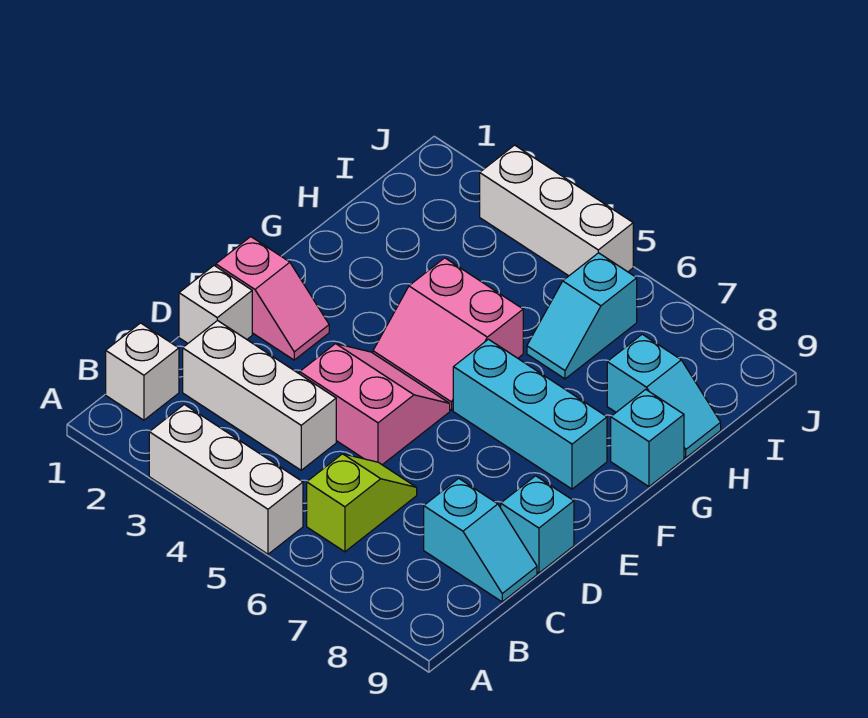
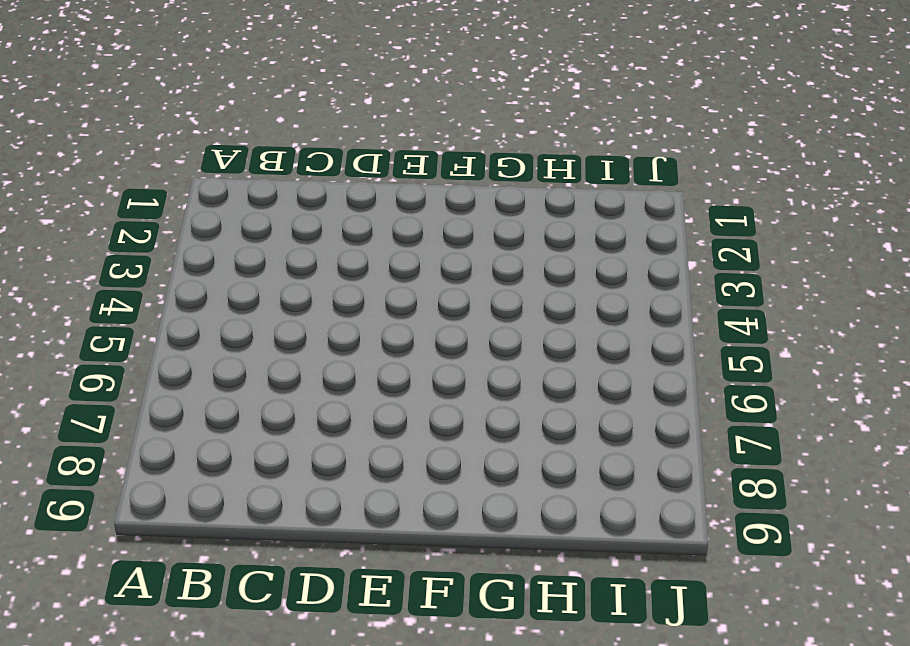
none -> white brick A3:A5 level 1
none -> white brick B1 level 1
none -> lime slope B6:C6 level 1 top B

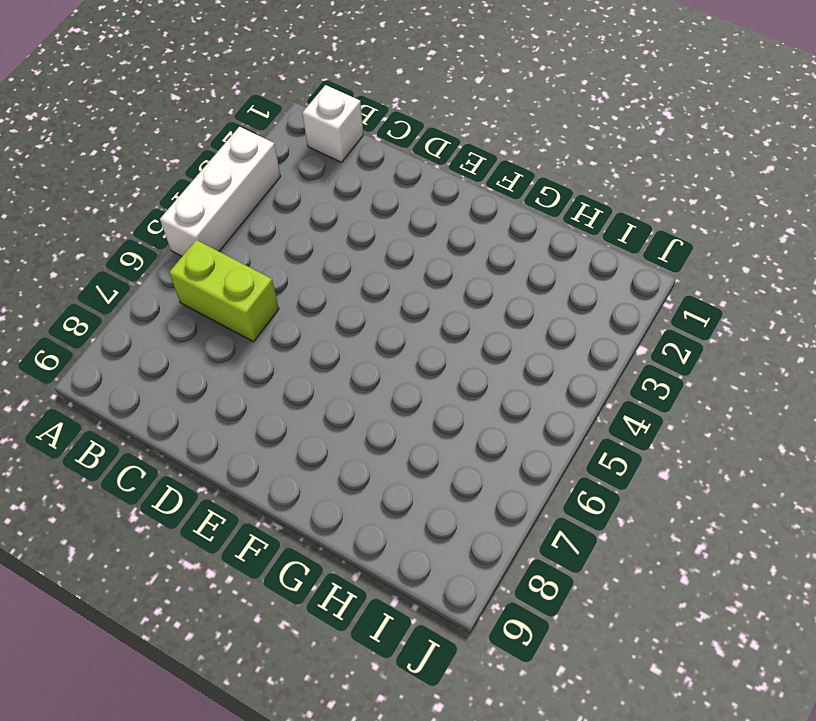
lime brick B6:C6 level 1 -> lime slope B6:C6 level 1 top B
none -> white brick C2:C4 level 1
none -> cyan slope C8:C9 level 1 top 8
none -> white brick D1 level 1

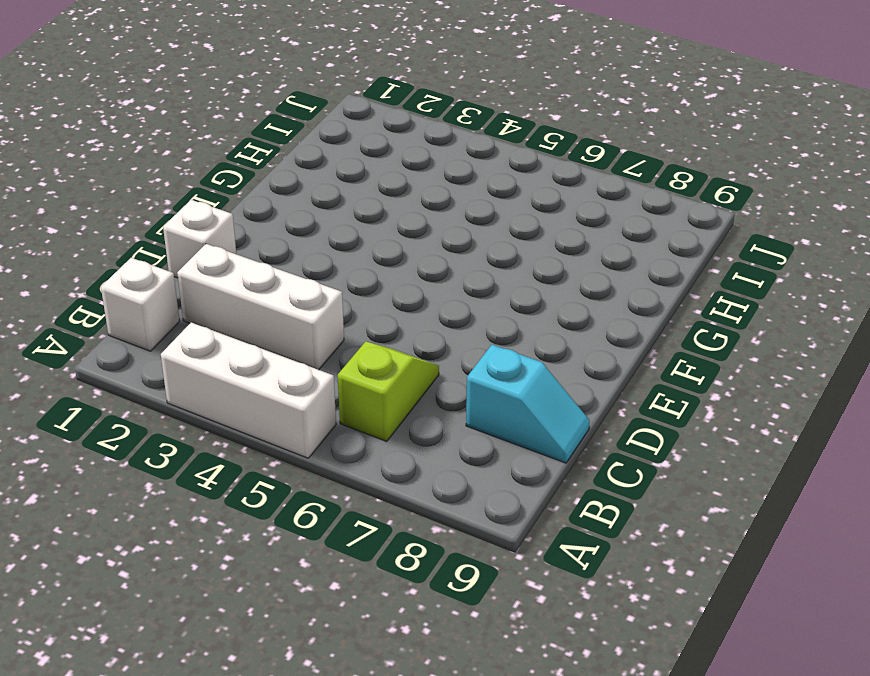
none -> pink slope D4:E5 level 1 top D
none -> cyan brick D9 level 1
none -> pink slope E1:E2 level 1 top 1

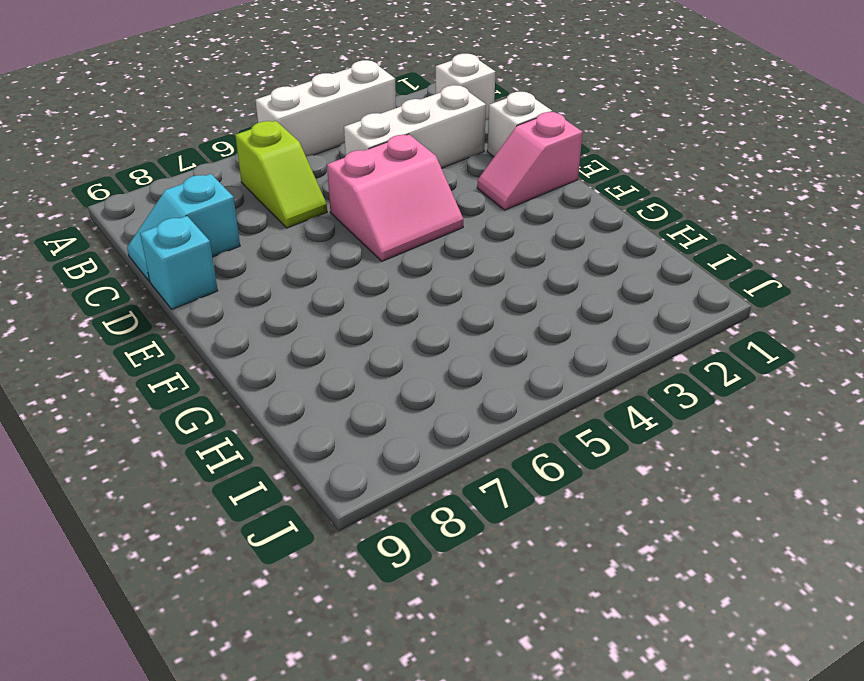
none -> pink slope F4:G5 level 1 top G
none -> cyan brick F6:F8 level 1
none -> cyan brick G9 level 1

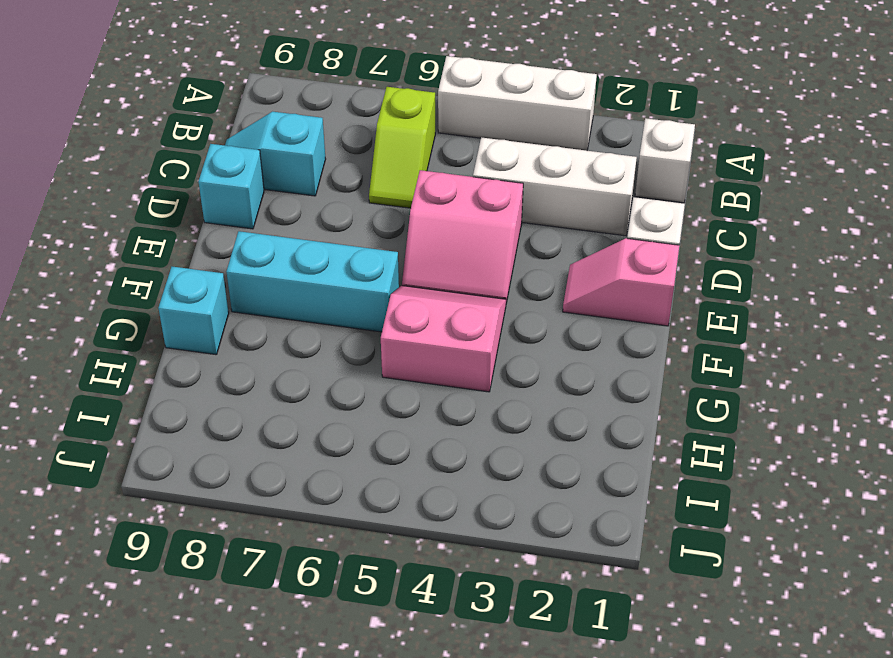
none -> cyan slope H6:I6 level 1 top I
none -> cyan slope H8:H9 level 1 top 8
none -> white brick J3:J5 level 1

